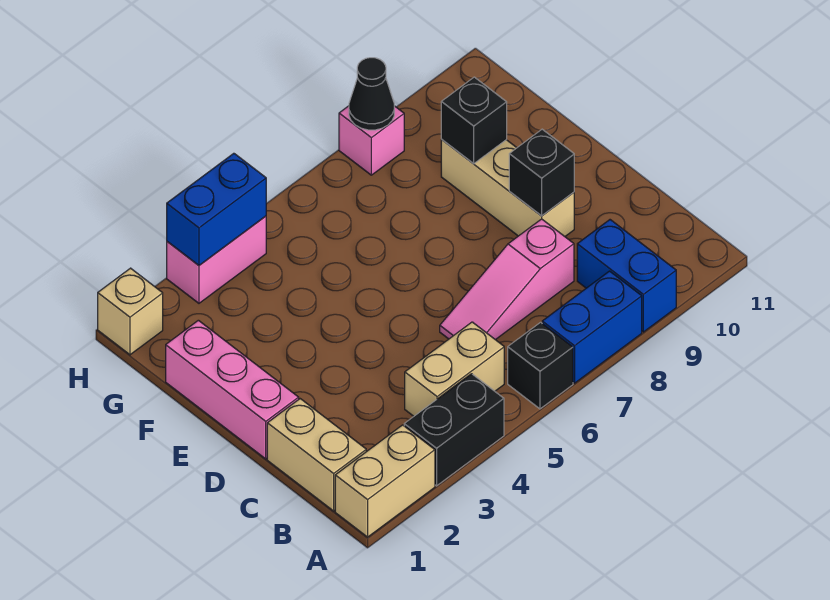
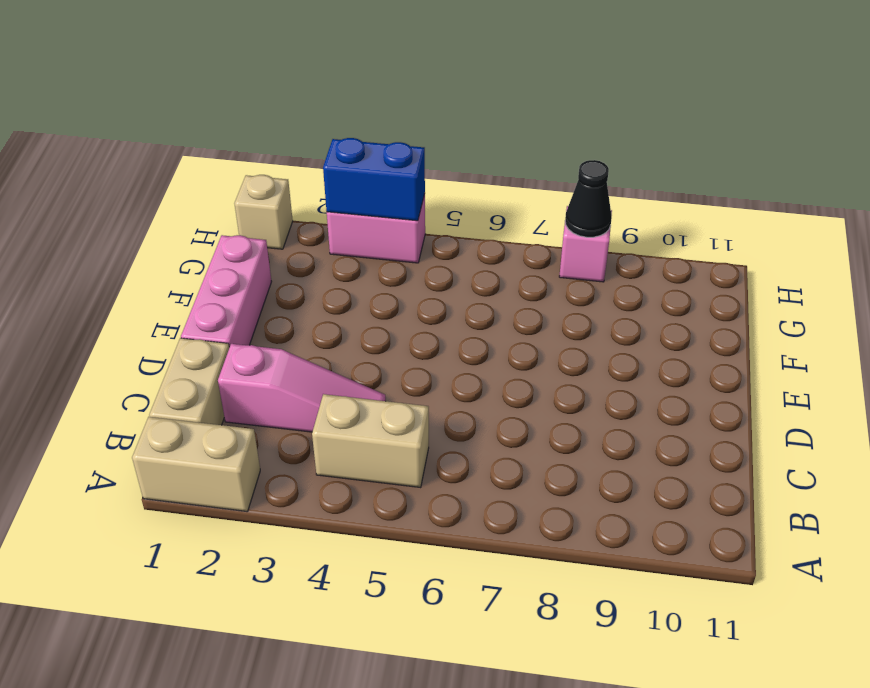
pink slope C2:C4 level 1 top 2 -> pink slope C6:C8 level 1 top 8
none -> black brick A3:A4 level 1
none -> black brick A6 level 1
none -> blue brick A7:A8 level 1

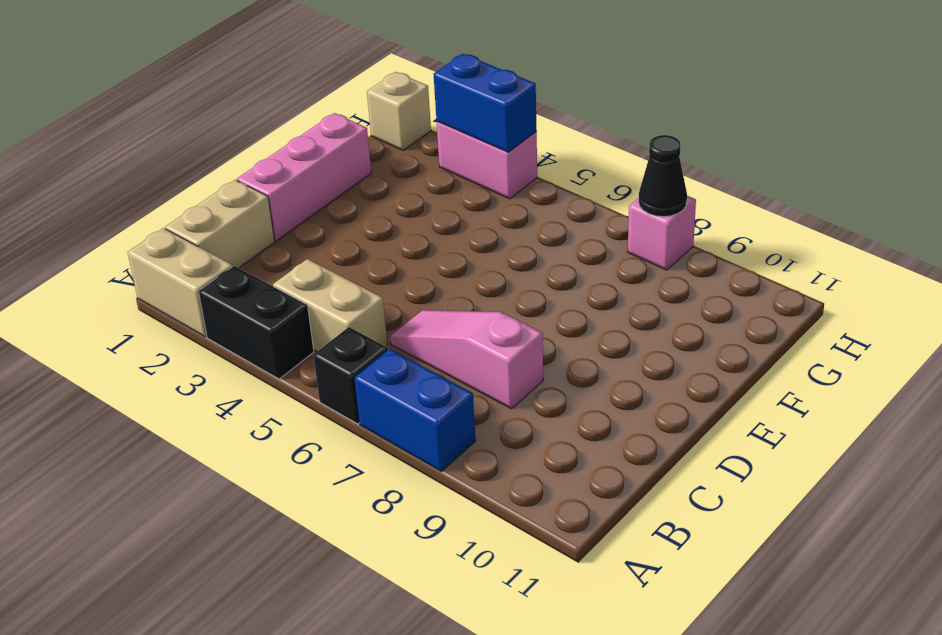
none -> blue brick A9:B9 level 1
none -> tan brick D9:F9 level 1
none -> black brick D9 level 2

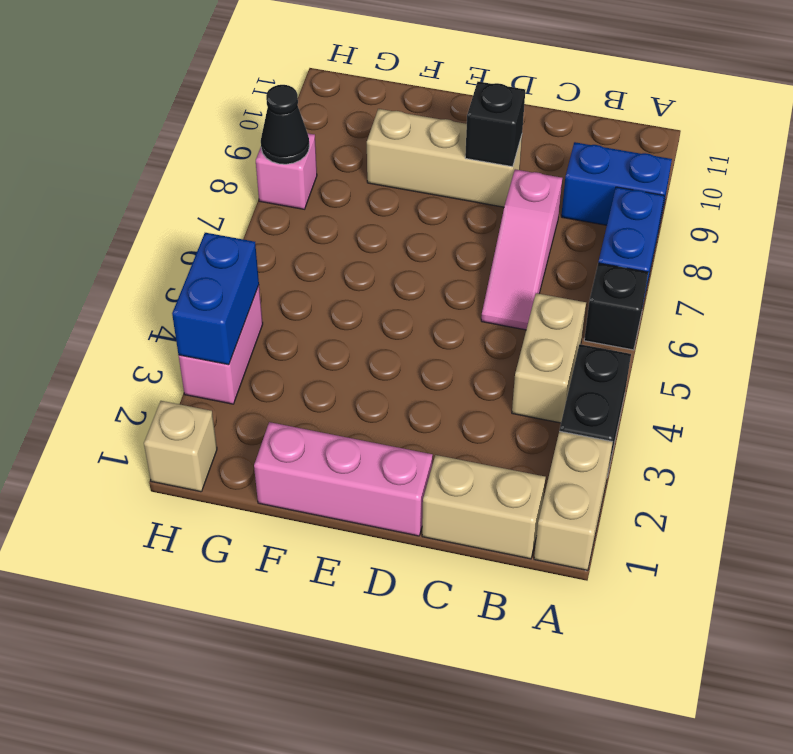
none -> black brick F9 level 2

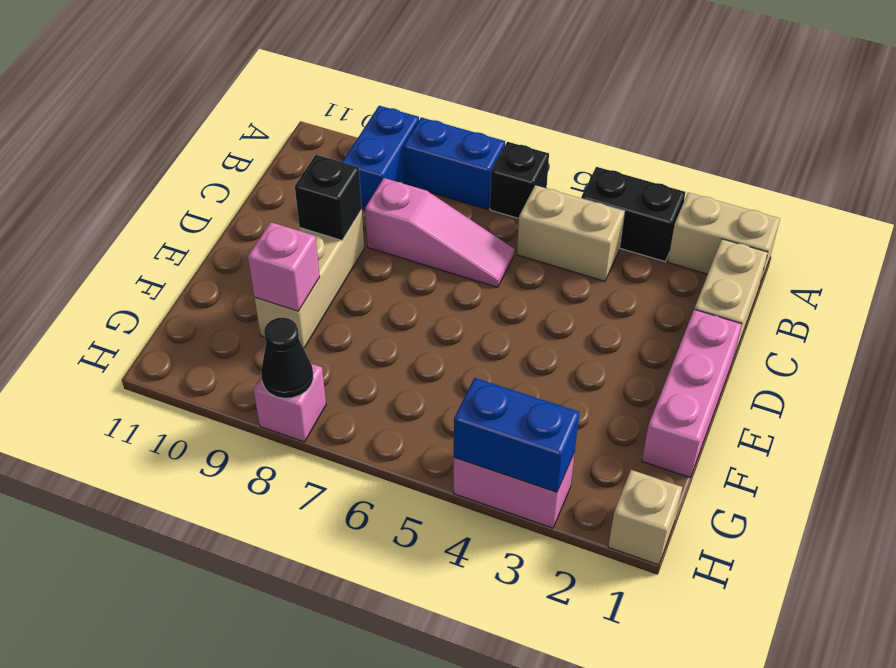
pink brick F9 level 2 -> black brick F9 level 2

